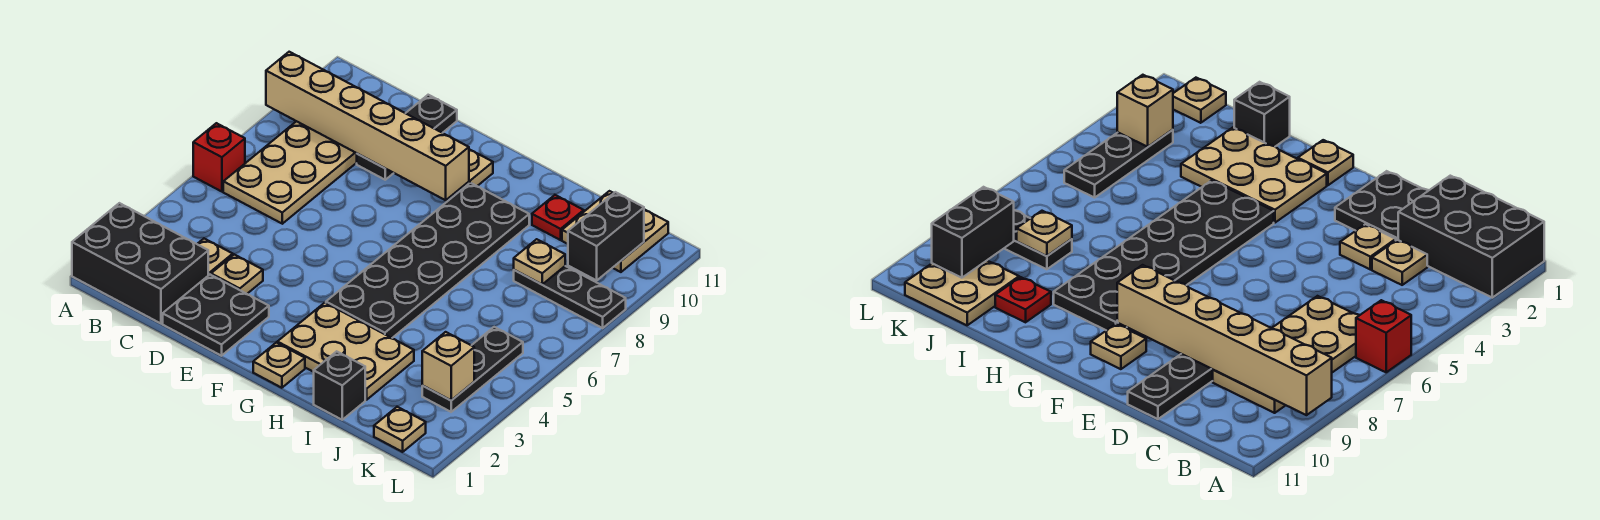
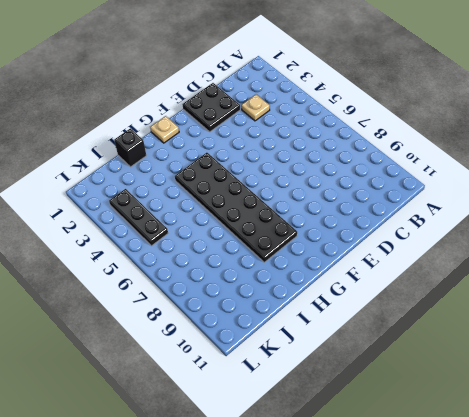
none -> black brick A1:C2 level 1
none -> red brick A6 level 1
none -> tan plate B6:C9 level 1

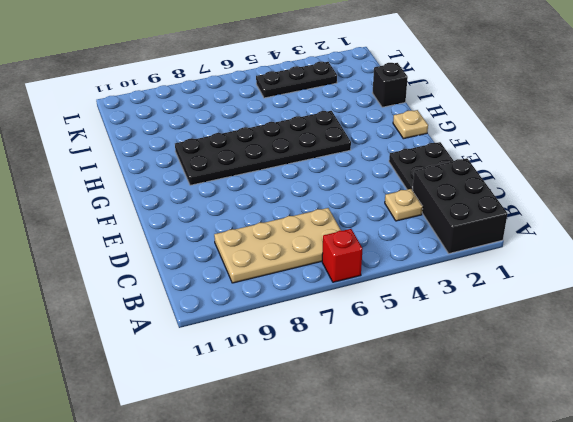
none -> tan plate D3 level 1
none -> black plate D9:D11 level 1
none -> tan plate F10 level 1

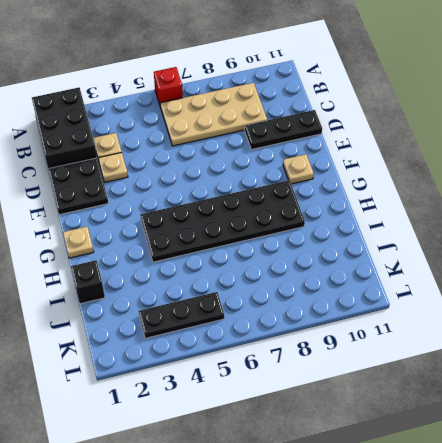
none -> tan plate G2:I3 level 1
none -> red plate I10 level 1
none -> black plate J8:L8 level 1

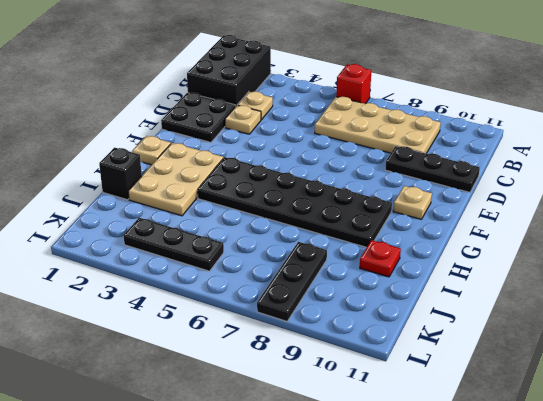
none -> tan plate J10:K11 level 1
none -> tan plate K1 level 1
none -> tan brick A9:F9 level 2

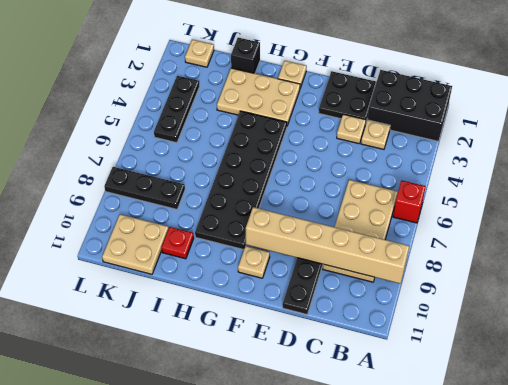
none -> tan plate J8 level 2
none -> tan brick K3 level 2
none -> black brick K9:K10 level 2

